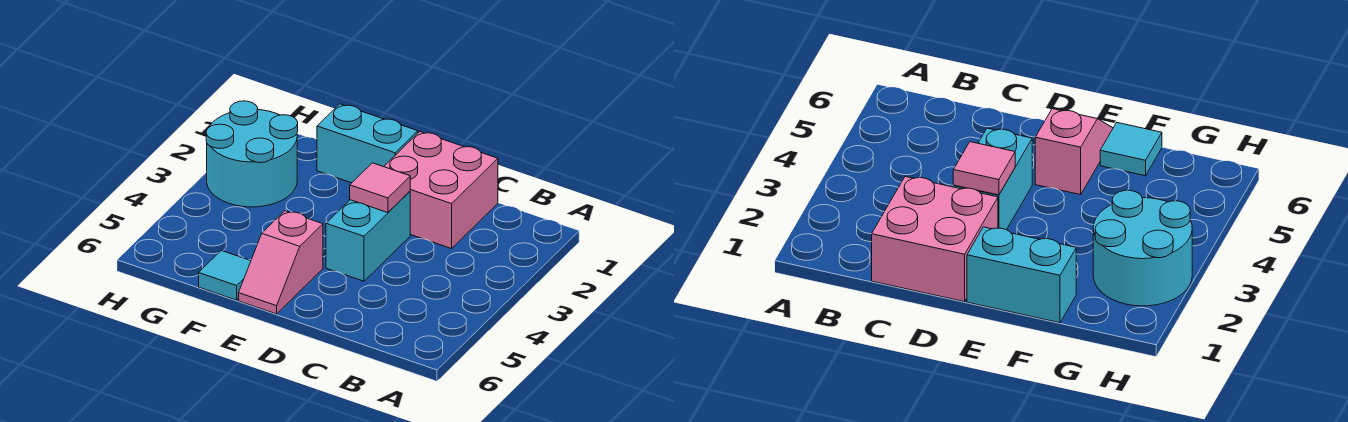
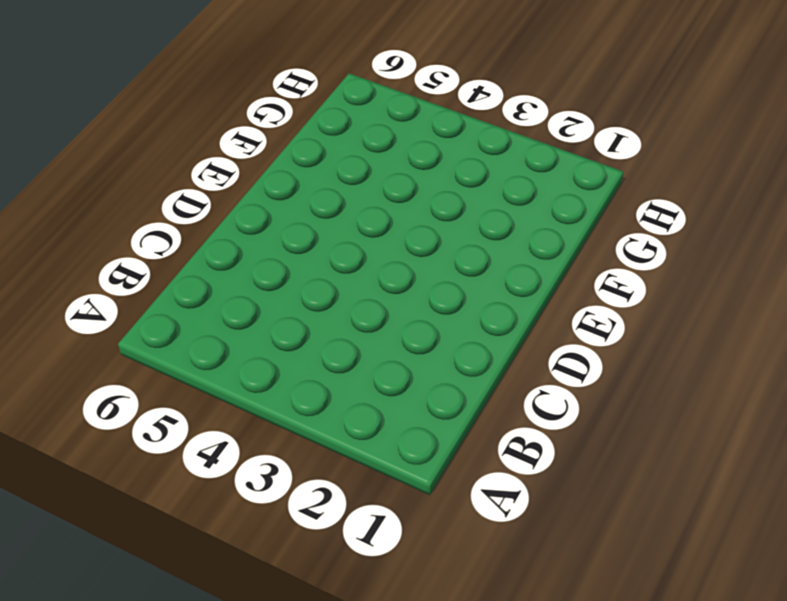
none -> pink brick C1:D2 level 1
none -> cyan brick D3:D4 level 1

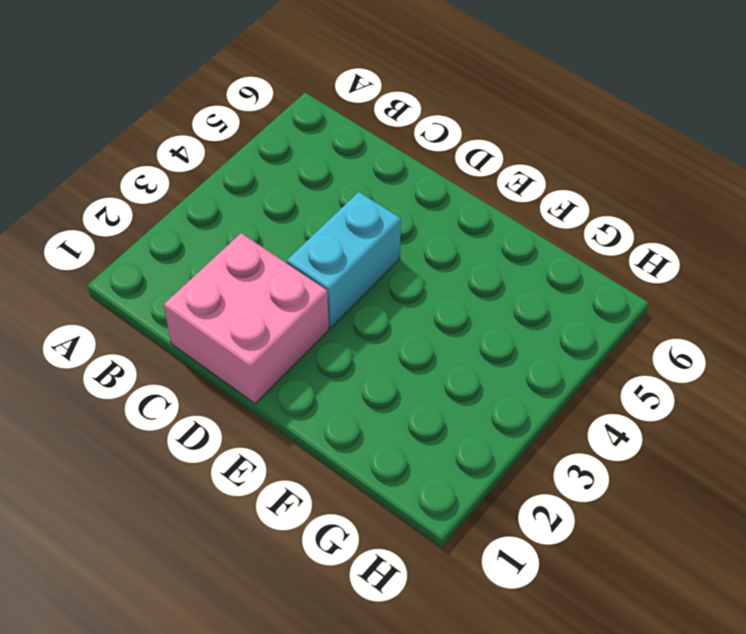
none -> cyan brick E1:F1 level 1
none -> pink slope E5:E6 level 1 top 5

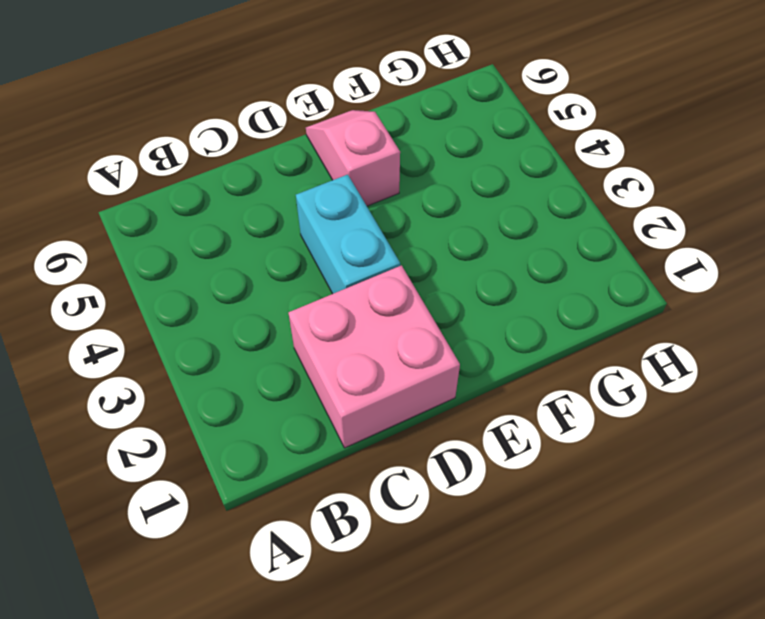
none -> cyan brick E1:F1 level 1
none -> cyan tile F6 level 1

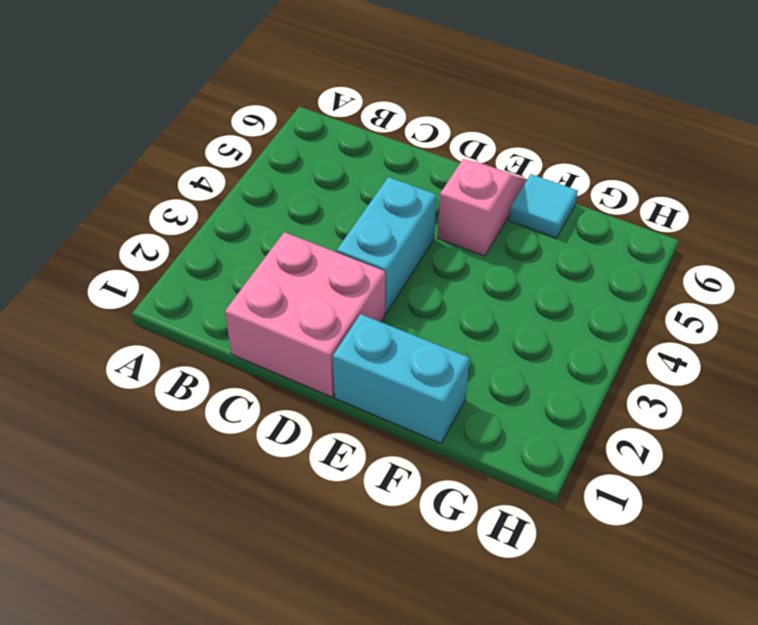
none -> cyan round brick G2:H3 level 1
none -> pink tile D3 level 2

